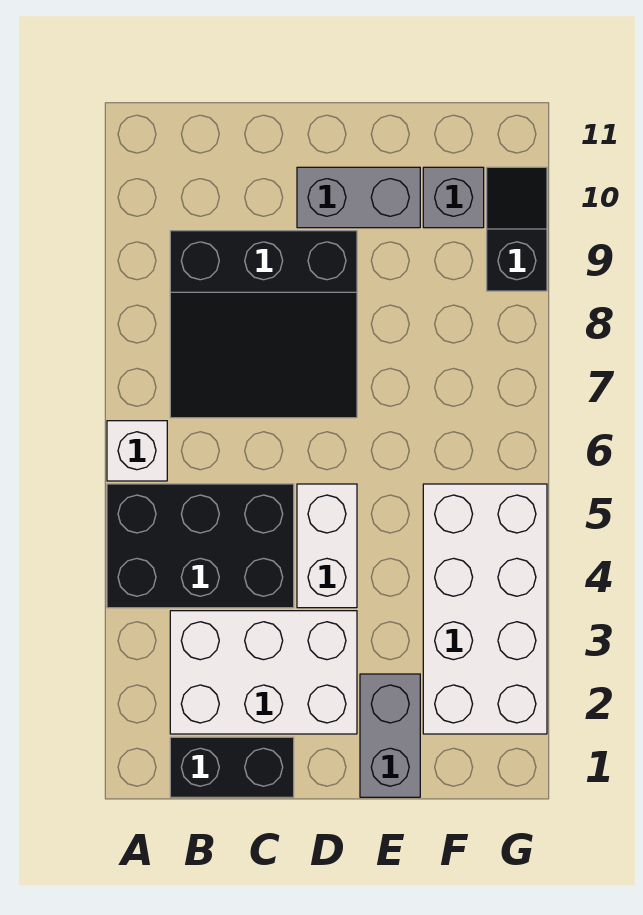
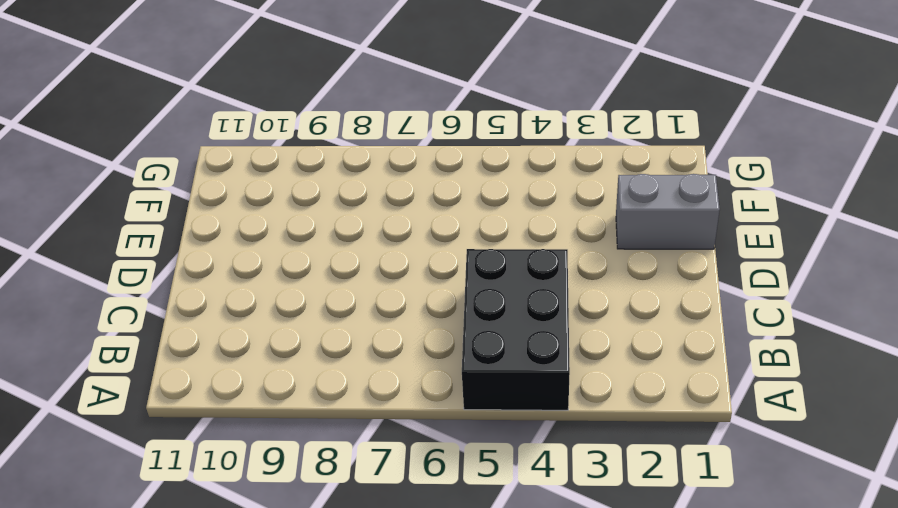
none -> white brick A6 level 1
none -> black brick B1:C1 level 1

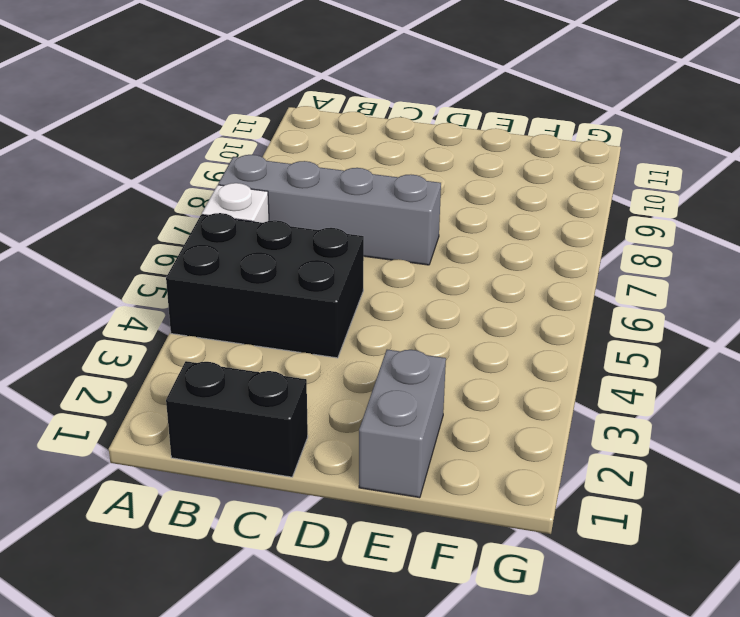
grey brick A7:D7 level 1 -> black slope B7:D9 level 1 top 9
none -> white brick B2:D3 level 1
none -> white brick D4:D5 level 1

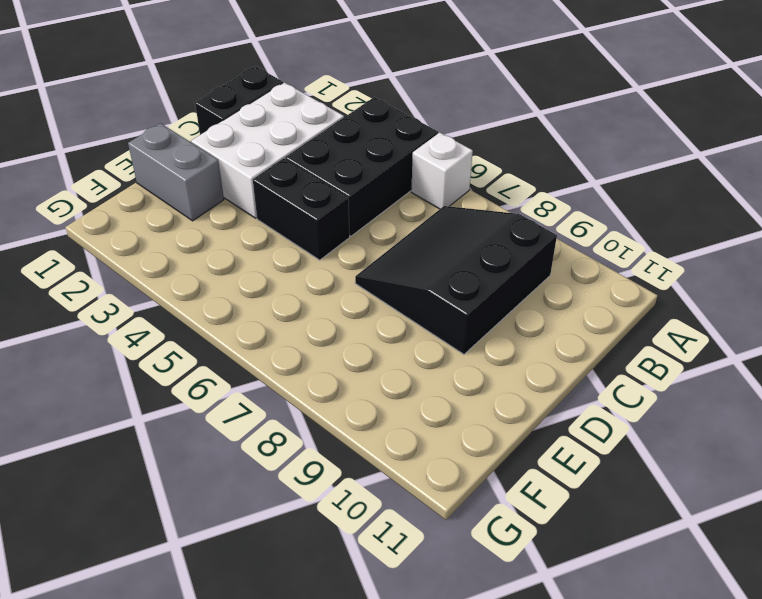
black brick D4:D5 level 1 -> white brick D4:D5 level 1
none -> grey brick D10:E10 level 1
none -> white brick F2:G5 level 1

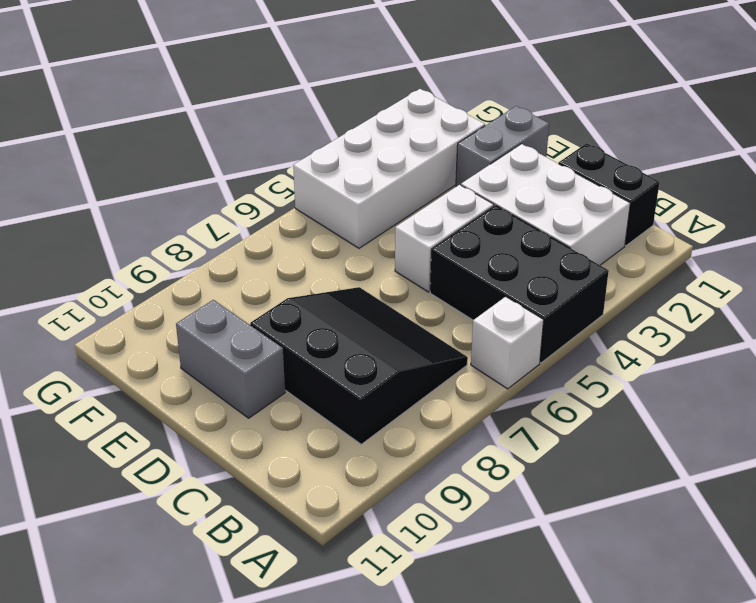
none -> grey brick F10 level 1
none -> black slope G9:G10 level 1 top 9

